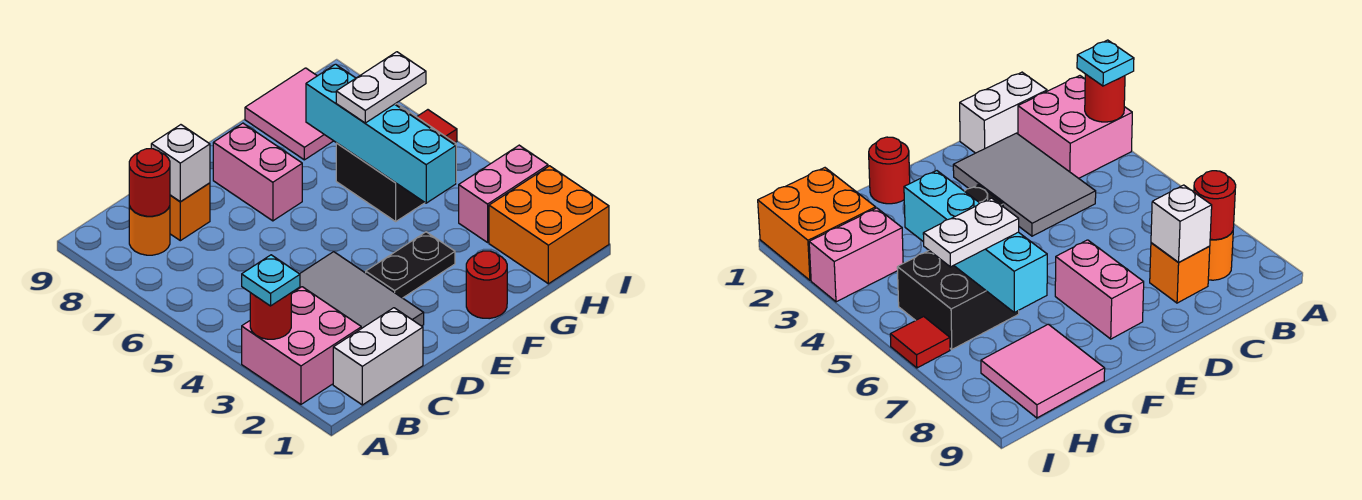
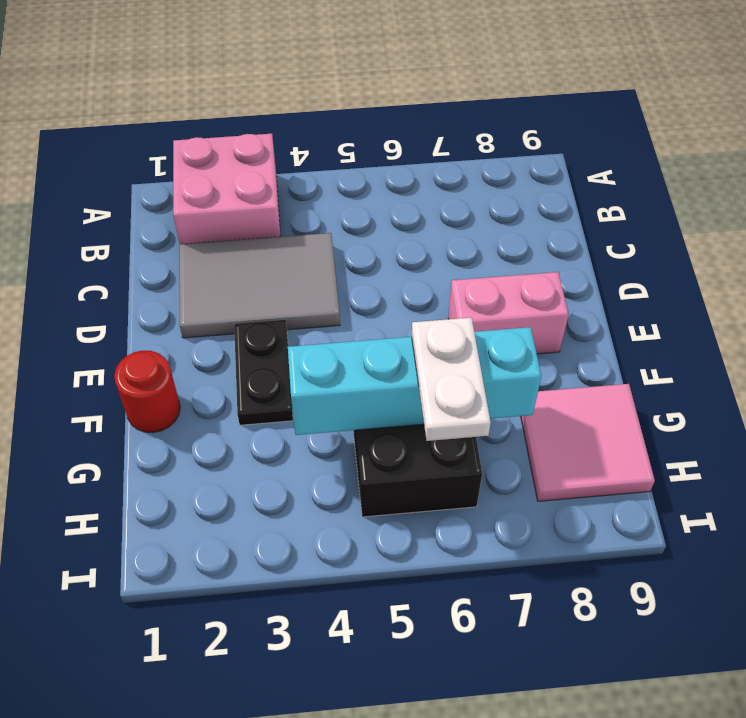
none -> white brick B1:C1 level 1
none -> orange round brick B8 level 1
none -> orange brick C8 level 1

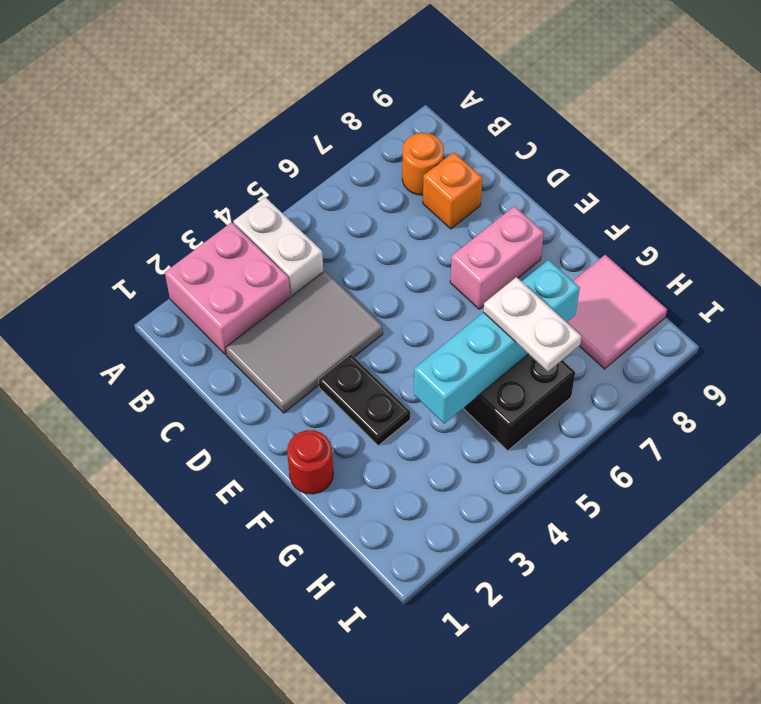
white brick A4:B4 level 1 -> white brick B1:C1 level 1
none -> orange brick H1:I2 level 1
none -> pink brick H3:I3 level 1
none -> red tile I6 level 1

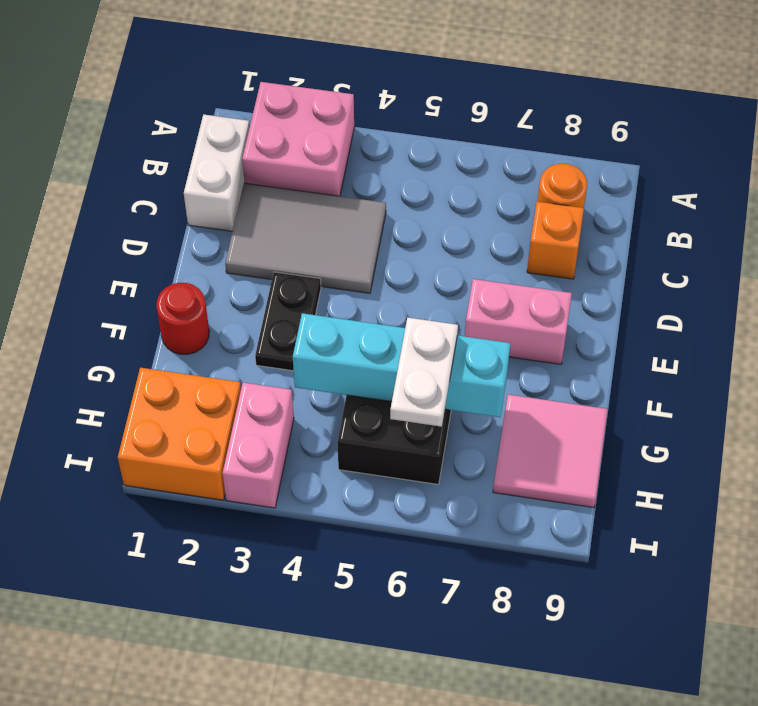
none -> red tile I6 level 1
none -> red round brick A3 level 2
none -> red round brick B8 level 2

